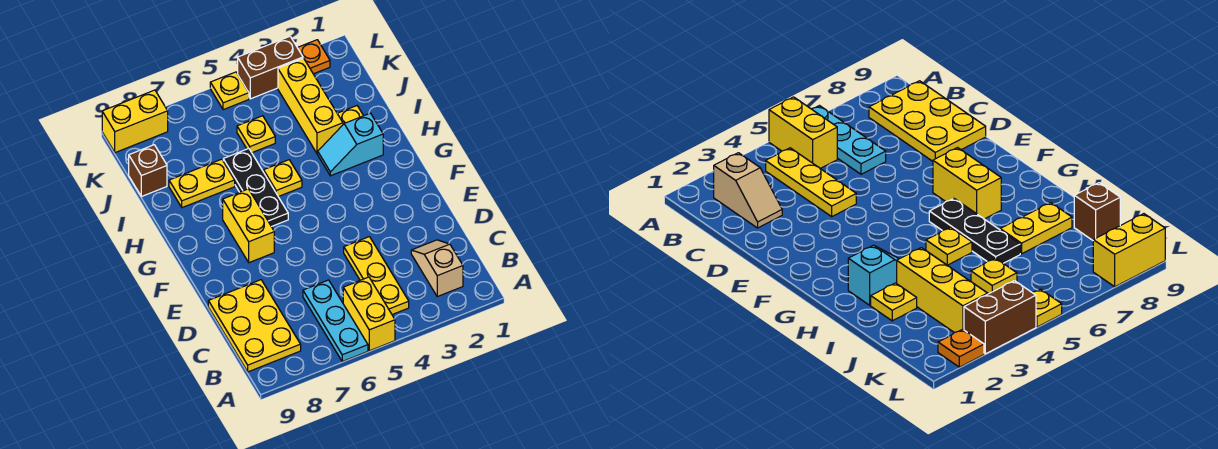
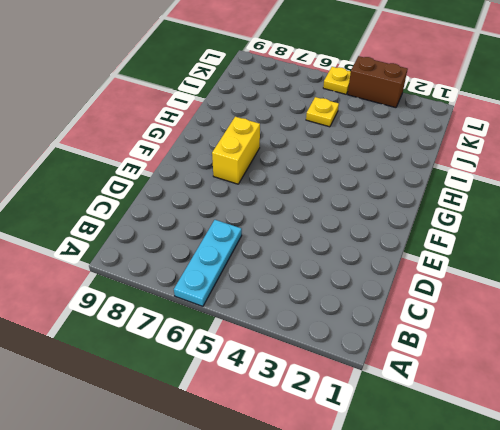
none -> yellow brick A5:B5 level 1
none -> tan slope B2:C2 level 1 top B
none -> yellow plate B4:D4 level 1

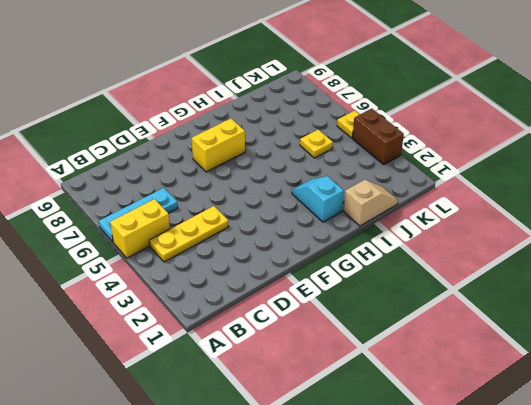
tan slope I1:J1 level 1 top I -> tan slope B2:C2 level 1 top B
none -> yellow plate B8:D9 level 1
none -> black plate G6:I6 level 1
none -> yellow plate H5 level 1

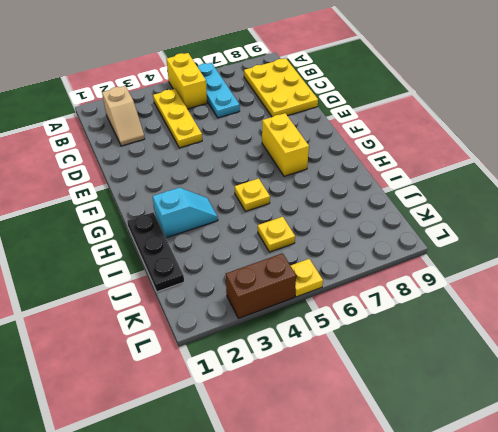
black plate H1:J1 level 1 -> black plate G6:I6 level 1
none -> yellow plate I2 level 1
none -> yellow brick I3:K3 level 1
none -> yellow plate I7:I8 level 1

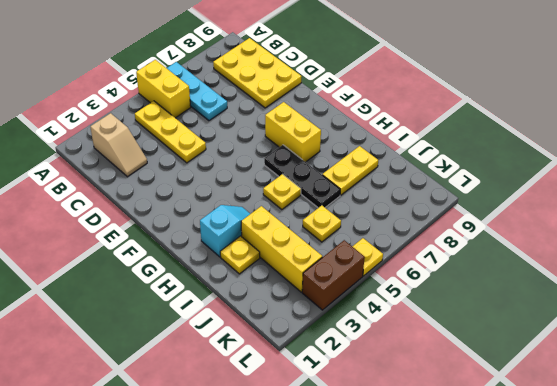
none -> brown brick J9 level 1
none -> orange plate L2 level 1
none -> yellow brick L8:L9 level 1

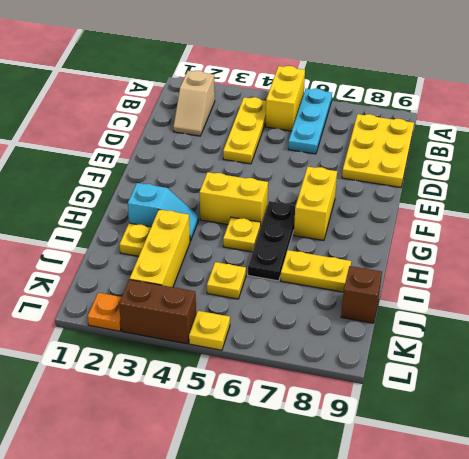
yellow brick G4:G5 level 1 -> yellow brick L8:L9 level 1

